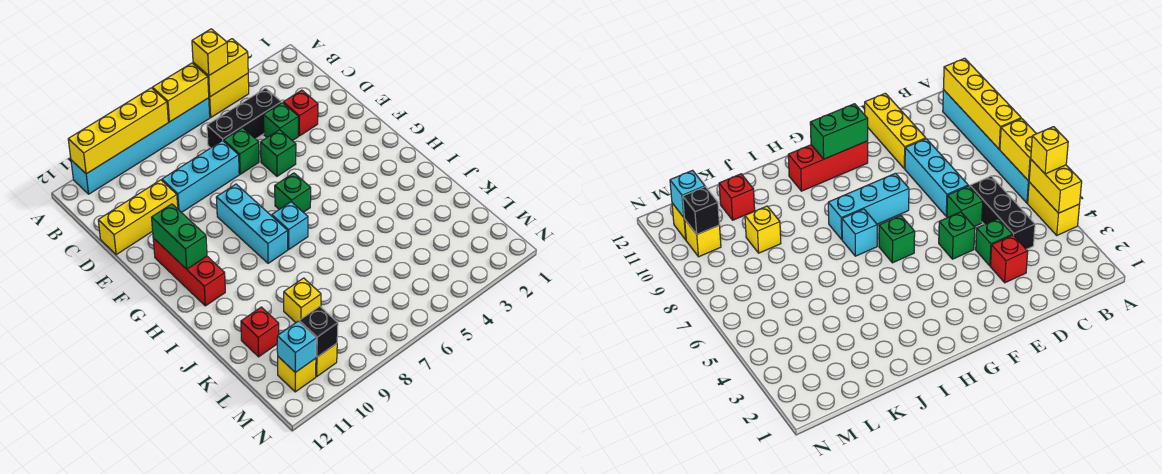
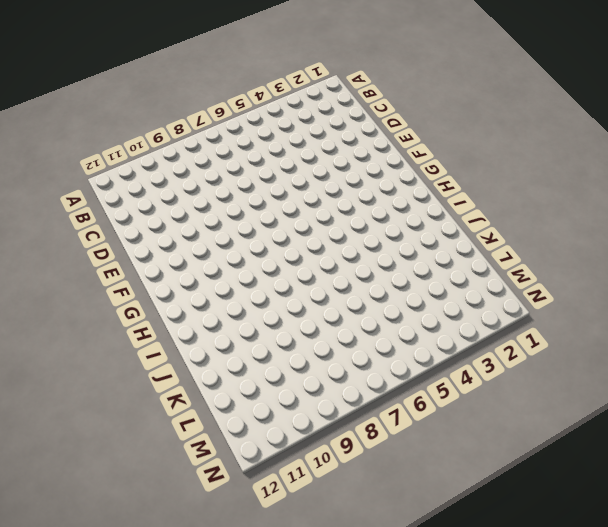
none -> yellow brick A4:A5 level 1
none -> cyan brick A6:A11 level 1
none -> black brick C4:C6 level 1

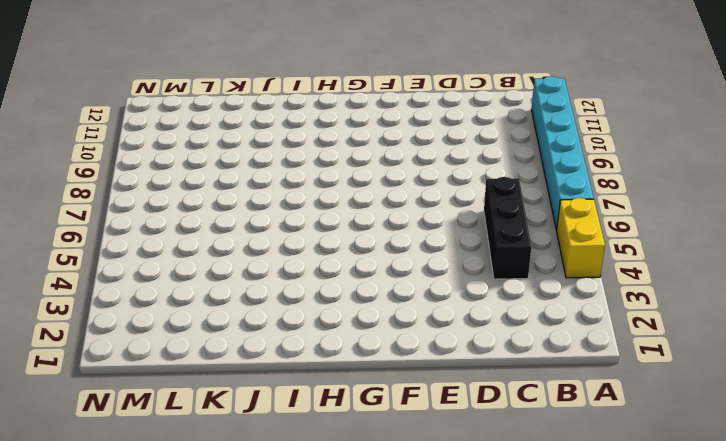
none -> red brick D3 level 1
none -> green brick D4 level 1
none -> green brick D6 level 1

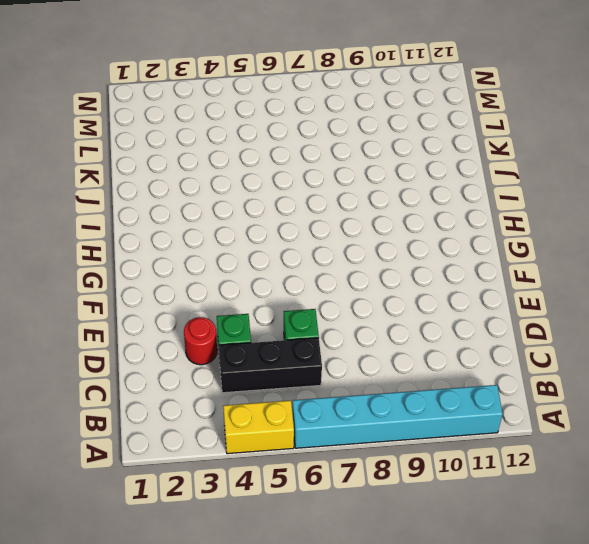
red round brick D3 level 1 -> red brick D3 level 1
none -> cyan brick D7:D9 level 1
none -> yellow brick D10:D12 level 1
none -> green brick E5 level 1

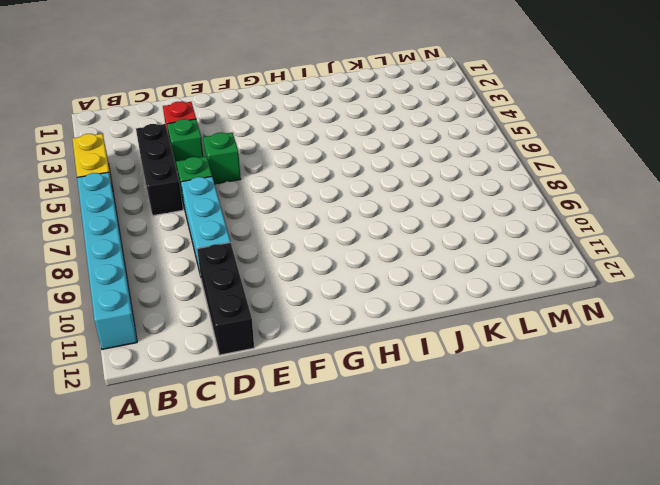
black brick D10:D12 level 1 -> yellow brick D10:D12 level 1
none -> cyan brick F8:H8 level 1
none -> red brick F11:H11 level 1
none -> green brick G6 level 1

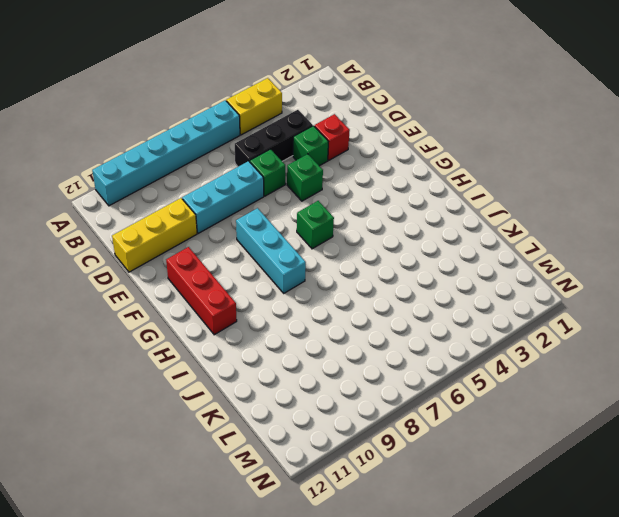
none -> cyan brick H7 level 1
none -> yellow brick K9 level 1
none -> red brick K11 level 1

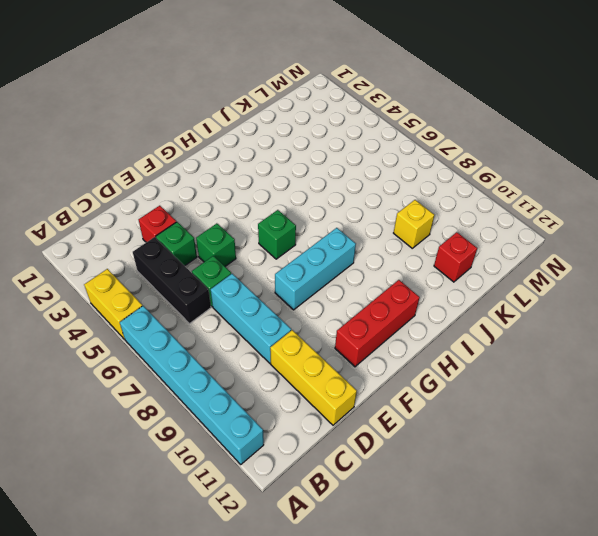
none -> cyan brick H7 level 1
none -> yellow brick M10 level 1
none -> yellow brick M11 level 1

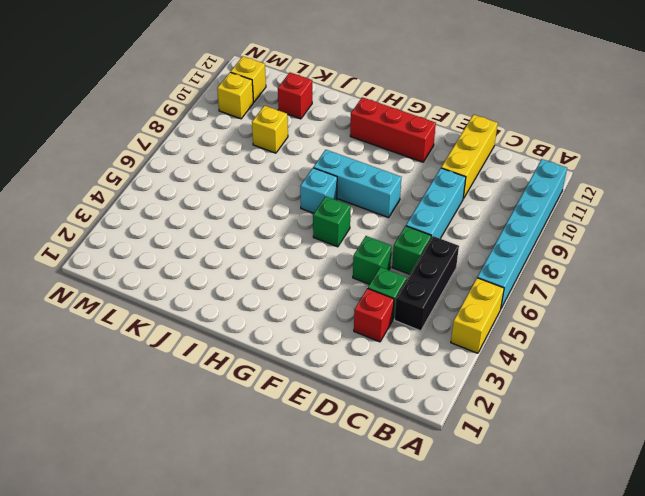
none -> yellow brick A4:A5 level 2
none -> yellow brick A6:A7 level 2
none -> yellow brick A8:A11 level 2

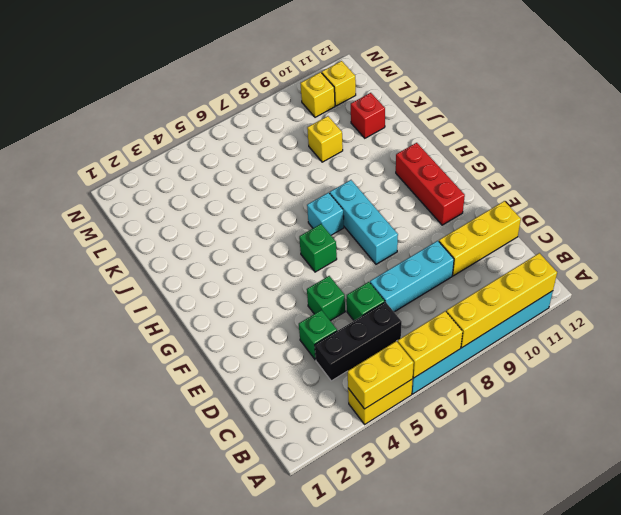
none -> red brick D3 level 1
none -> green brick F11:G11 level 2
none -> black brick M10 level 2

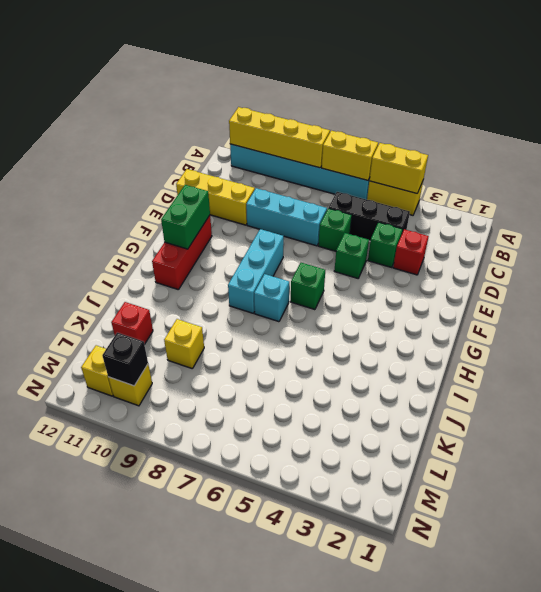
none -> cyan brick M11 level 2
none -> yellow brick A5 level 3

